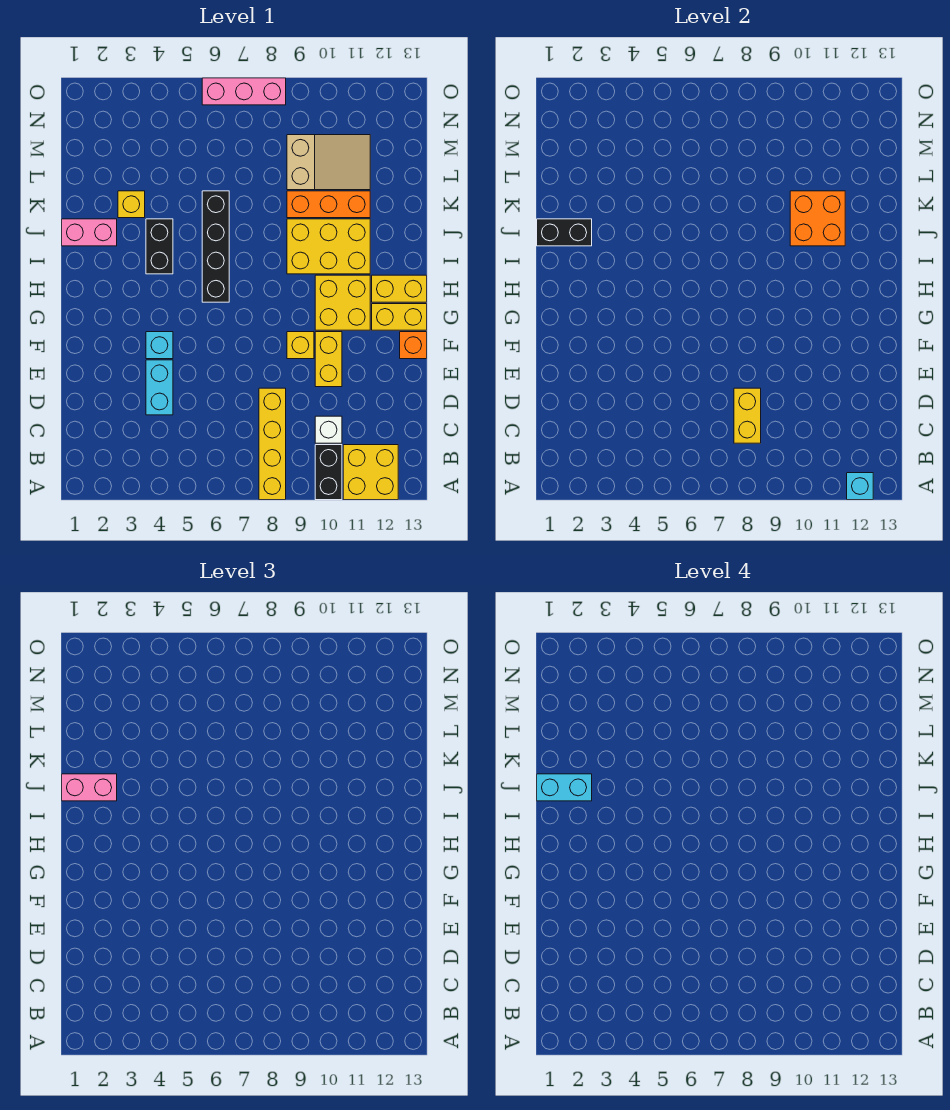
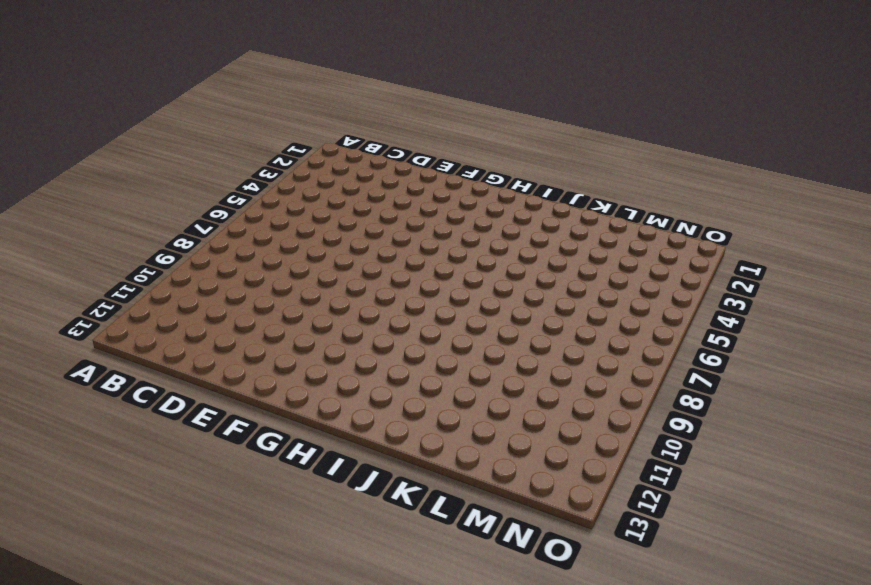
none -> yellow brick A8:D8 level 1
none -> black brick A10:B10 level 1
none -> yellow brick A11:B12 level 1

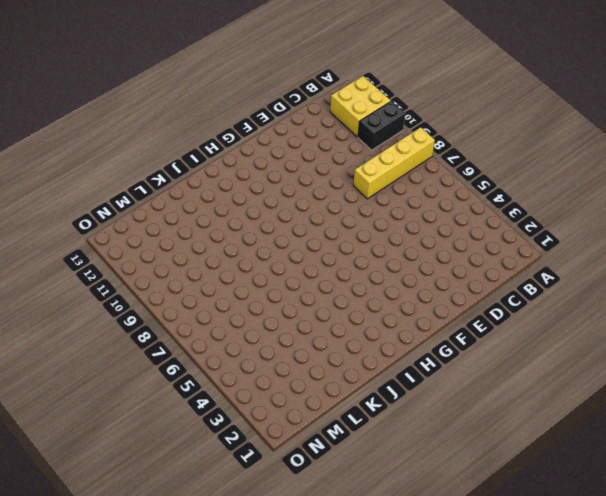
none -> white brick C10 level 1
none -> cyan brick D4:E4 level 1
none -> yellow brick E10:F10 level 1

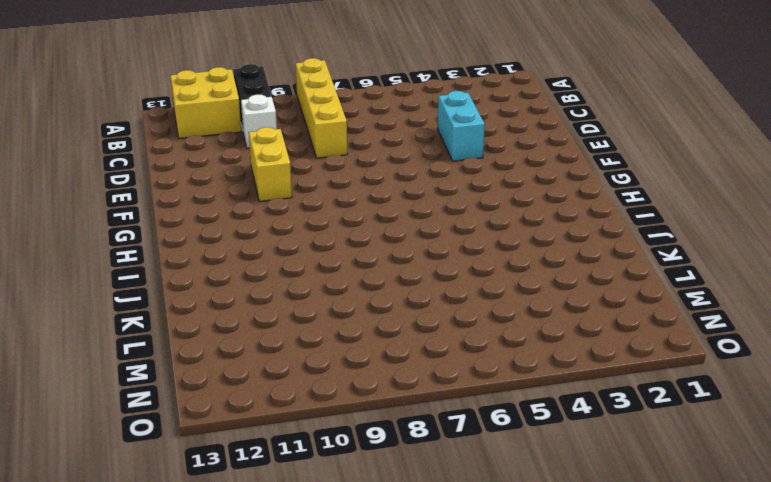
none -> cyan brick F4 level 1
none -> yellow brick F9 level 1
none -> orange brick F13 level 1

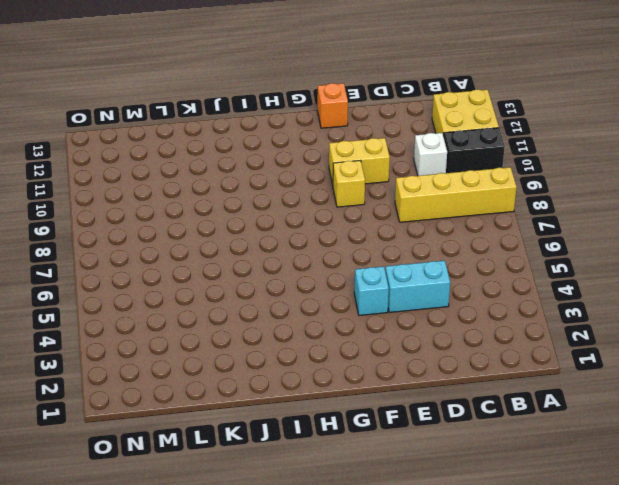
none -> yellow brick G10:H11 level 1
none -> yellow brick G12:G13 level 1
none -> black brick H6:K6 level 1

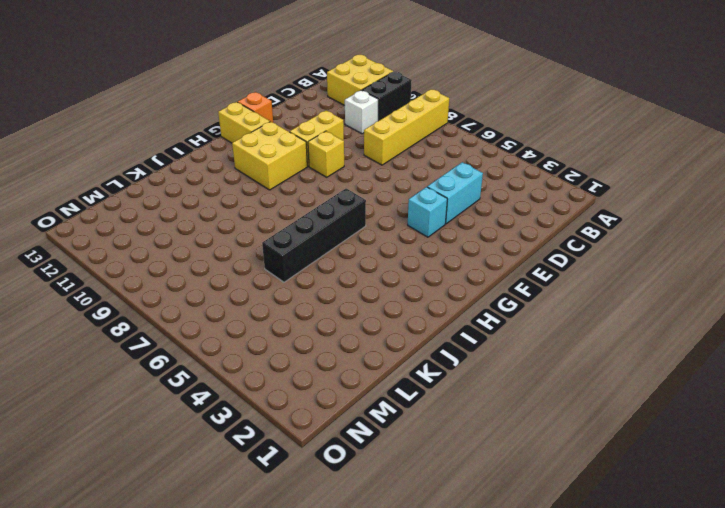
none -> yellow brick H12:H13 level 1
none -> black brick I4:J4 level 1
none -> yellow brick I9:J11 level 1

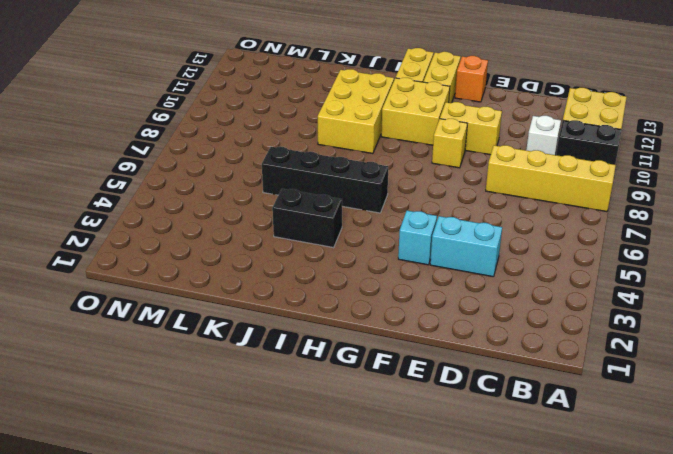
none -> pink brick J1:J2 level 1
none -> yellow brick K3 level 1
none -> orange brick K9:K11 level 1

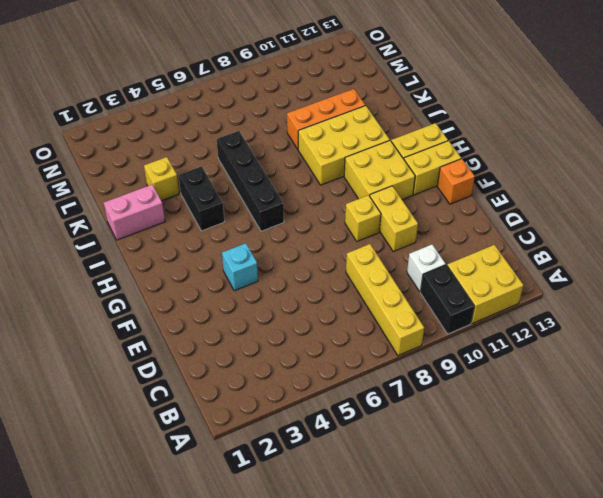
none -> cyan brick D4:E4 level 1
none -> tan slope L9:M11 level 1 top 9
none -> pink brick O6:O8 level 1

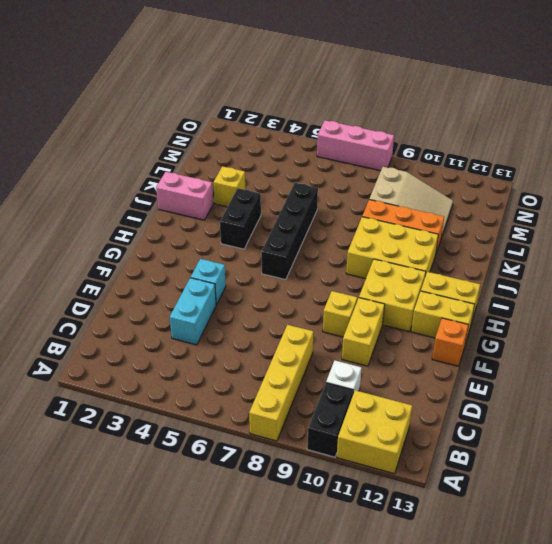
none -> cyan brick A12 level 2
none -> yellow brick C8:D8 level 2
none -> black brick J1:J2 level 2

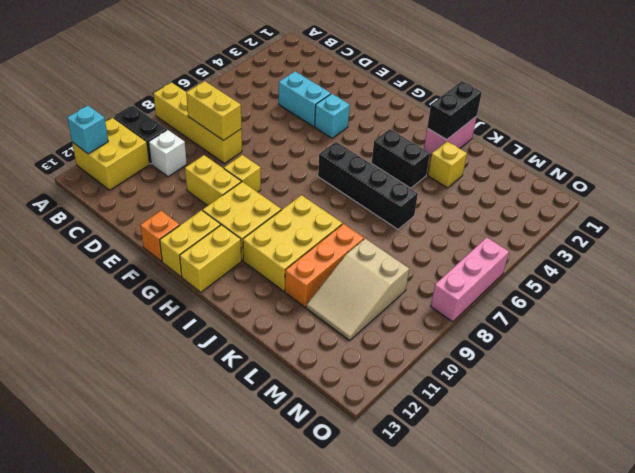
none -> orange brick J10:K11 level 2
none -> pink brick J1:J2 level 3
none -> cyan brick J1:J2 level 4

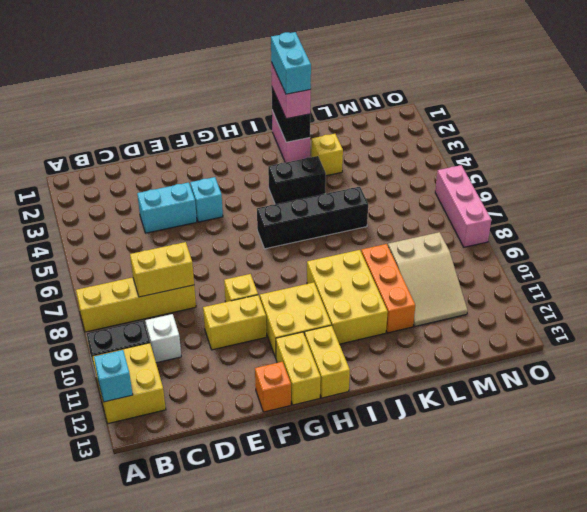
none -> orange brick J10:K11 level 2

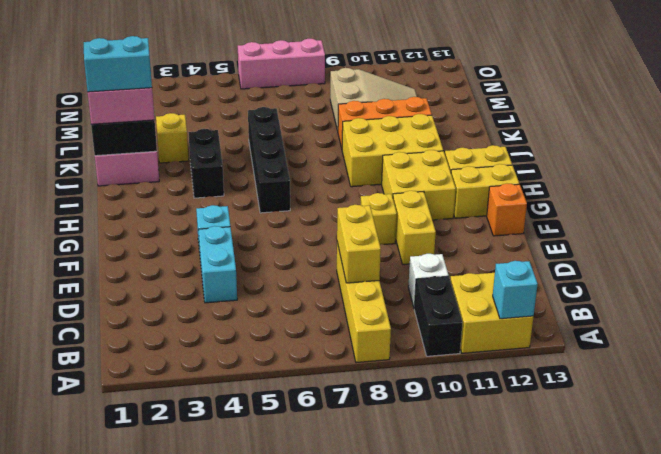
none -> orange brick J10:K11 level 2

